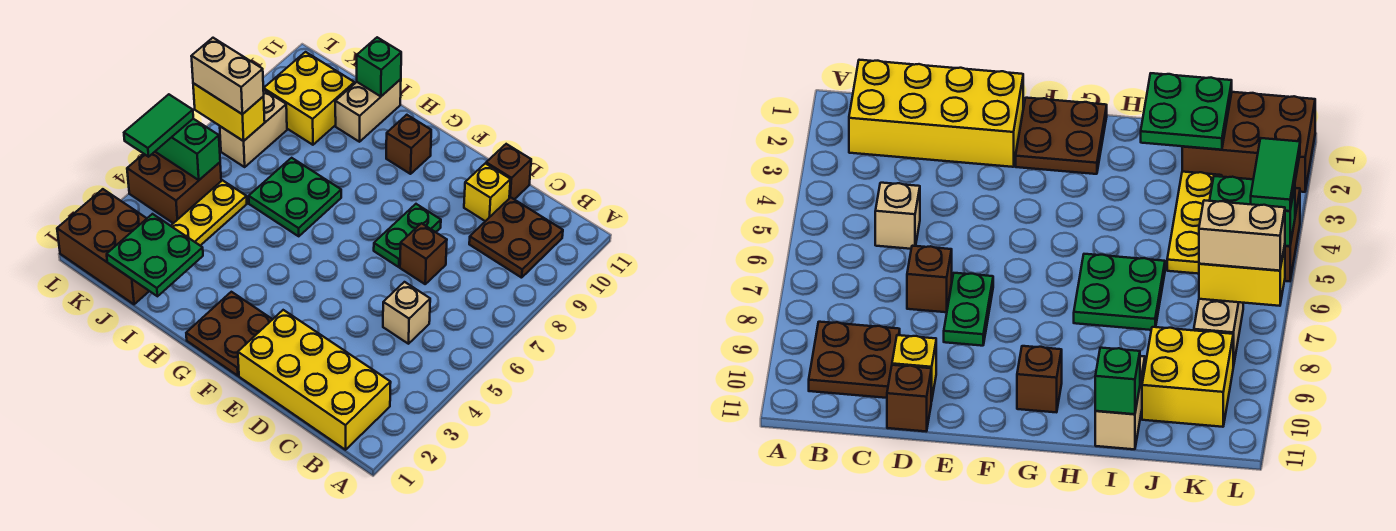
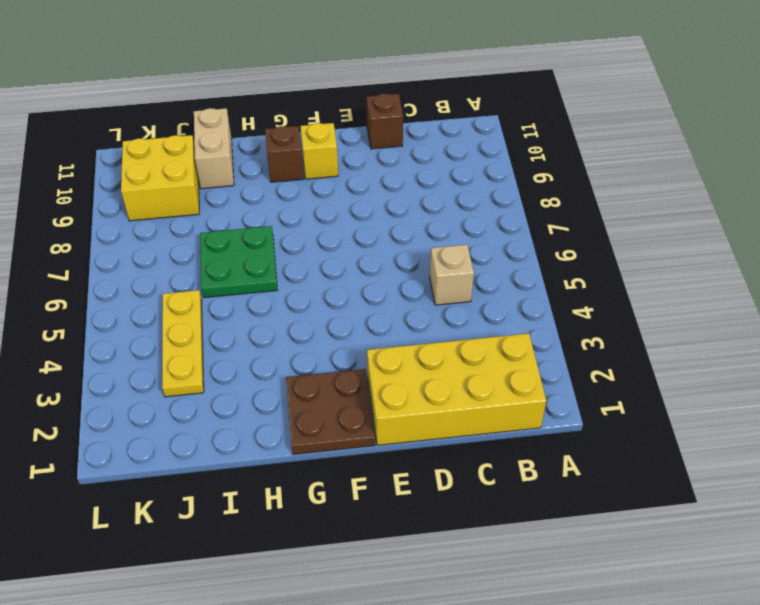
yellow brick F10 level 1 -> yellow brick D10 level 1
none -> brown plate B9:C10 level 1
none -> brown brick D7 level 1
none -> green plate E7:E8 level 1

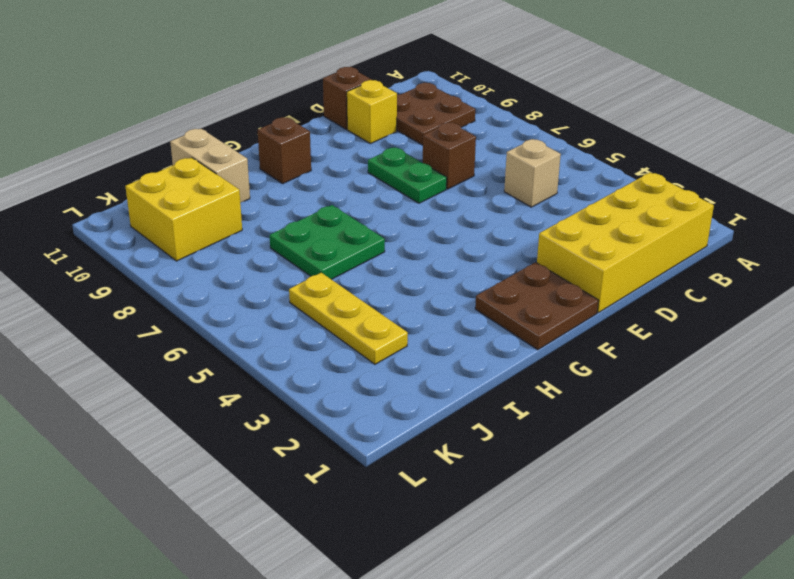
none -> brown brick J1:L2 level 1
none -> brown brick K4:L5 level 1
none -> tan brick K7:K8 level 1

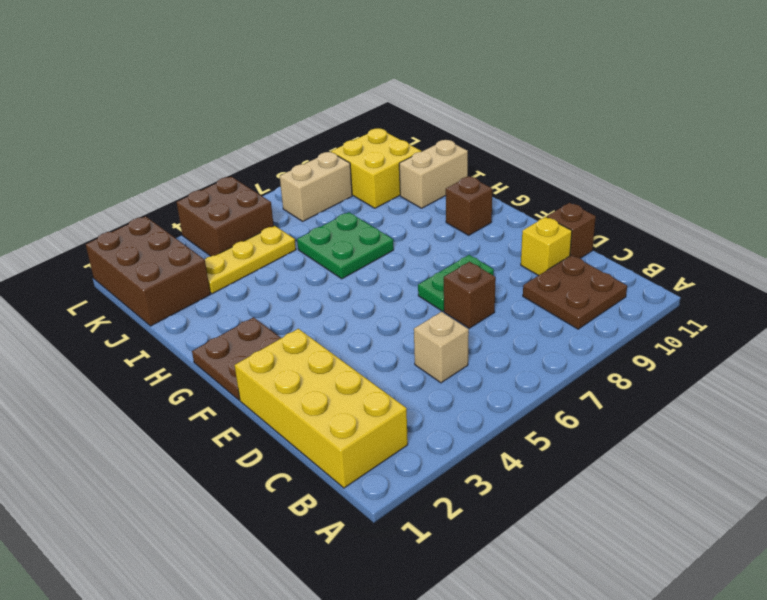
none -> green plate I1:J2 level 2
none -> green brick I11 level 2
none -> green brick K5:L5 level 2

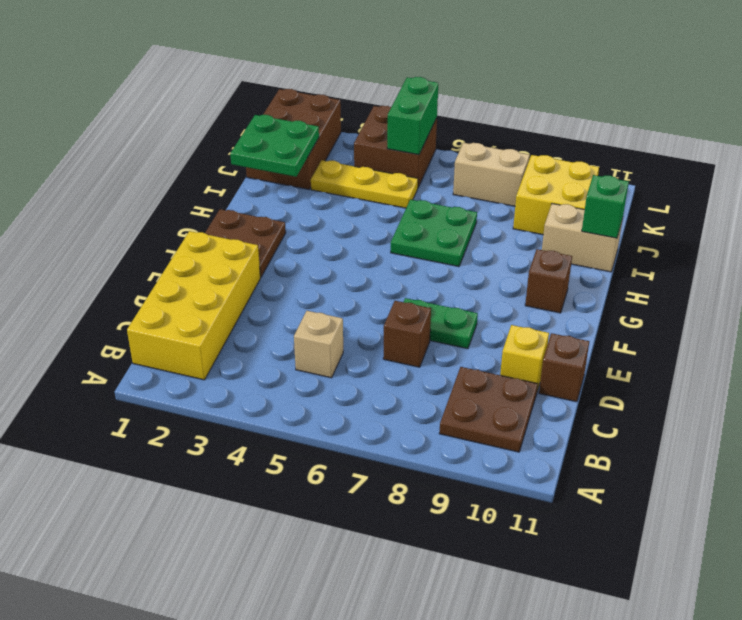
none -> yellow brick K7:L7 level 2
none -> tan brick K7:L7 level 3
none -> green tile L4:L5 level 3

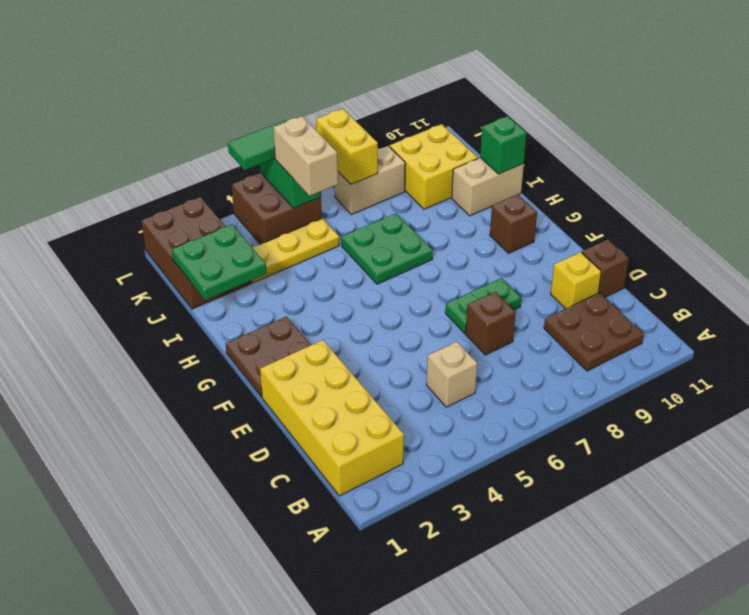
tan brick J5:K5 level 3 -> tan brick K7:L7 level 3

